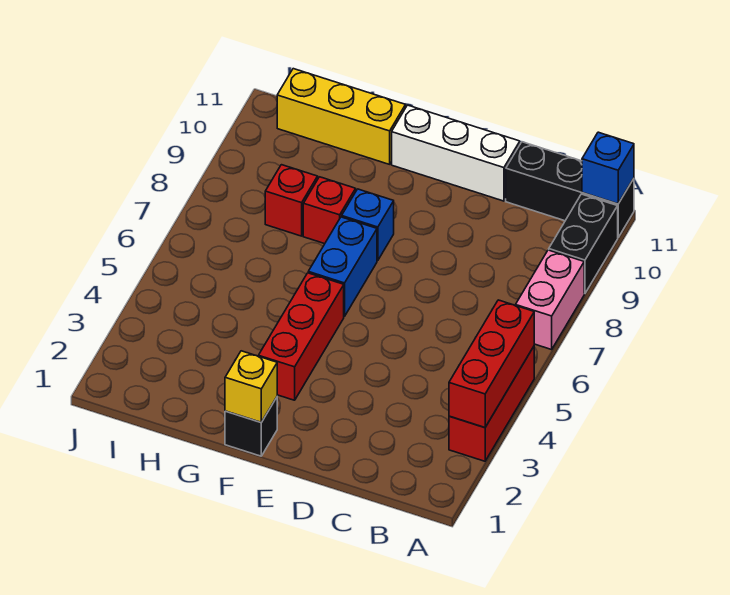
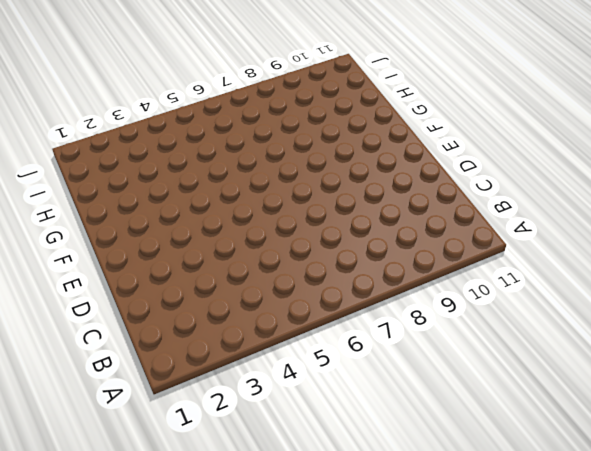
none -> red brick A3:A5 level 1
none -> pink brick A7:A8 level 1
none -> black brick A9:A10 level 1

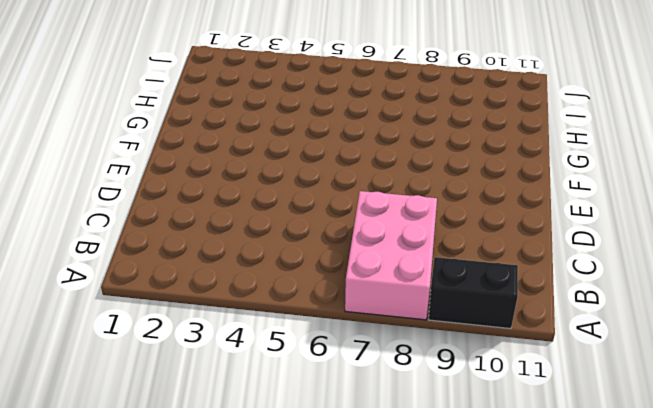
pink brick A7:C8 level 1 -> pink brick A7:A8 level 1
none -> red brick A3:A5 level 1
none -> black brick A11:C11 level 1
none -> white brick D11:F11 level 1

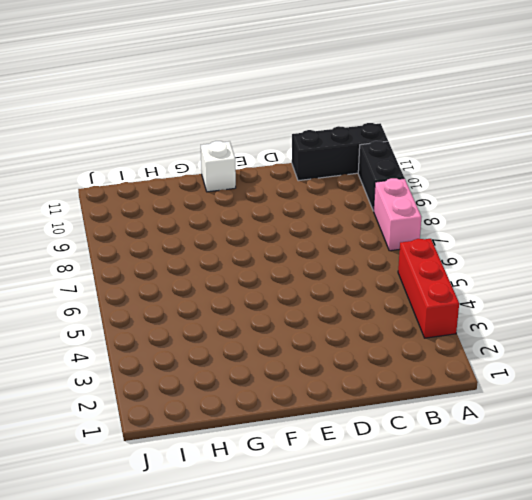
white brick F11 level 1 -> white brick D11:F11 level 1
none -> black brick F1 level 1
none -> red brick F3:F5 level 1
none -> blue brick F6:F7 level 1

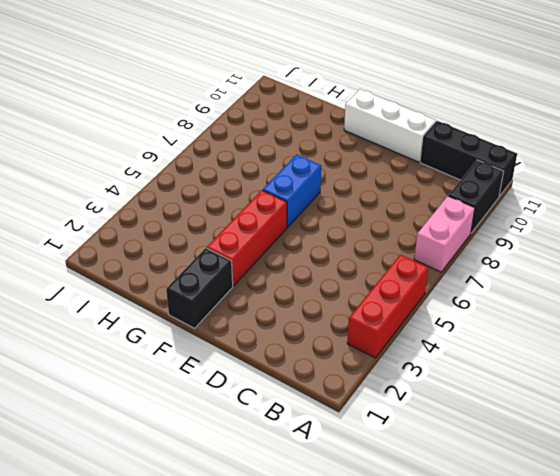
black brick F1:F2 level 1 -> black brick F1 level 1
none -> blue brick F8 level 1
none -> red brick G8 level 1
none -> yellow brick G11:I11 level 1

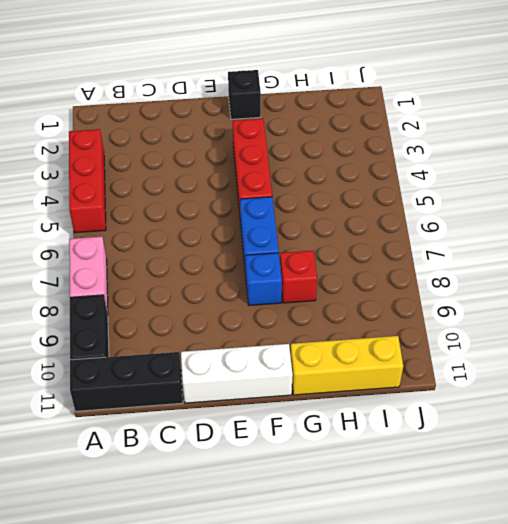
none -> red brick H8 level 1
none -> red brick A3:A5 level 2
none -> blue brick A11 level 2

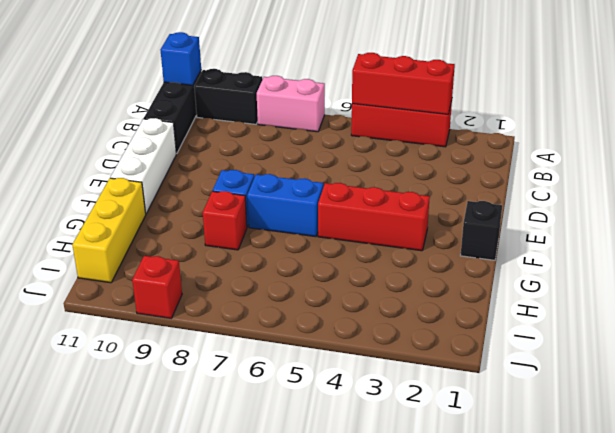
red brick J9 level 1 -> red brick H8 level 1
none -> yellow brick F1 level 2

